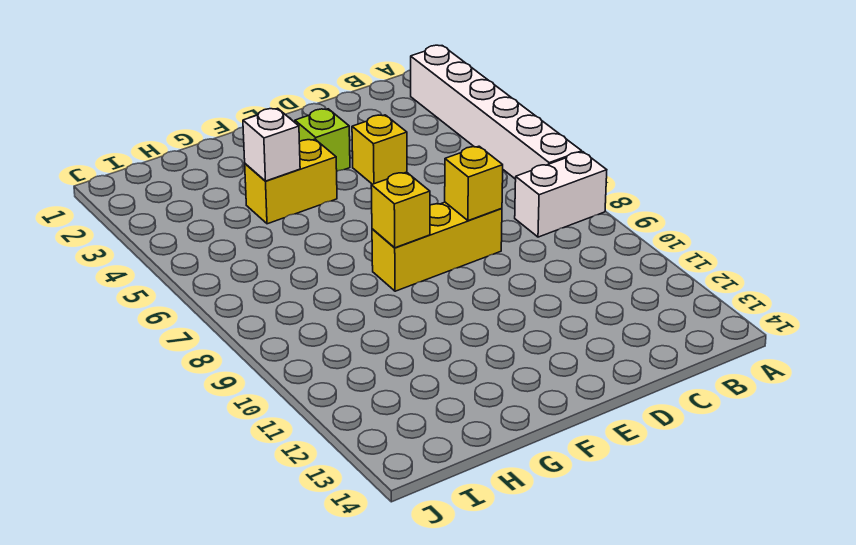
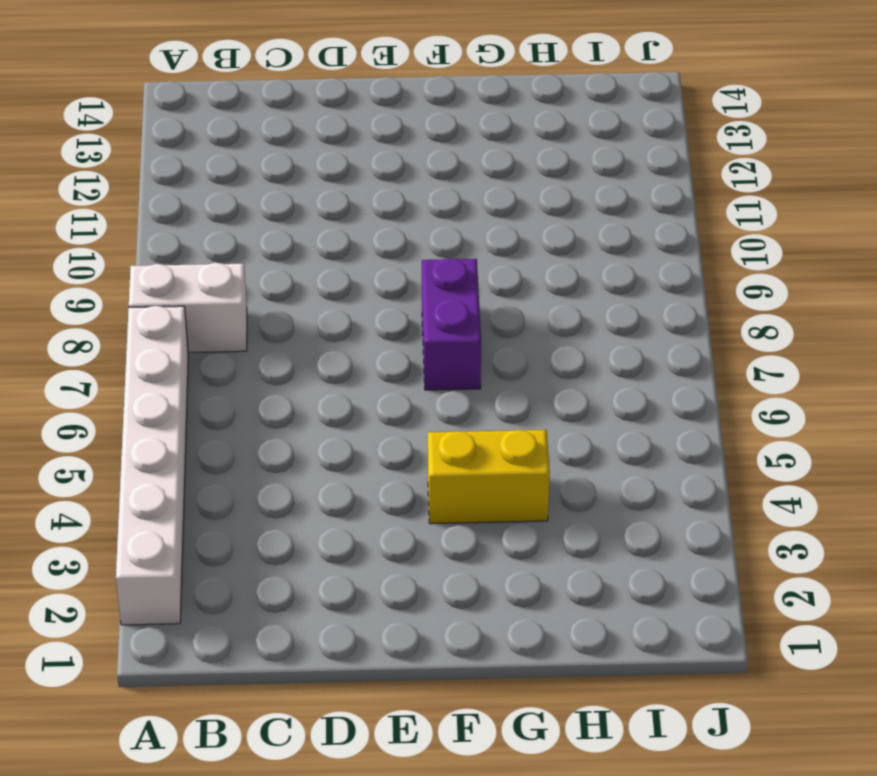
purple brick F7:F8 level 1 -> yellow brick D8:F8 level 1
none -> yellow brick D4 level 1
none -> lime brick E3 level 1

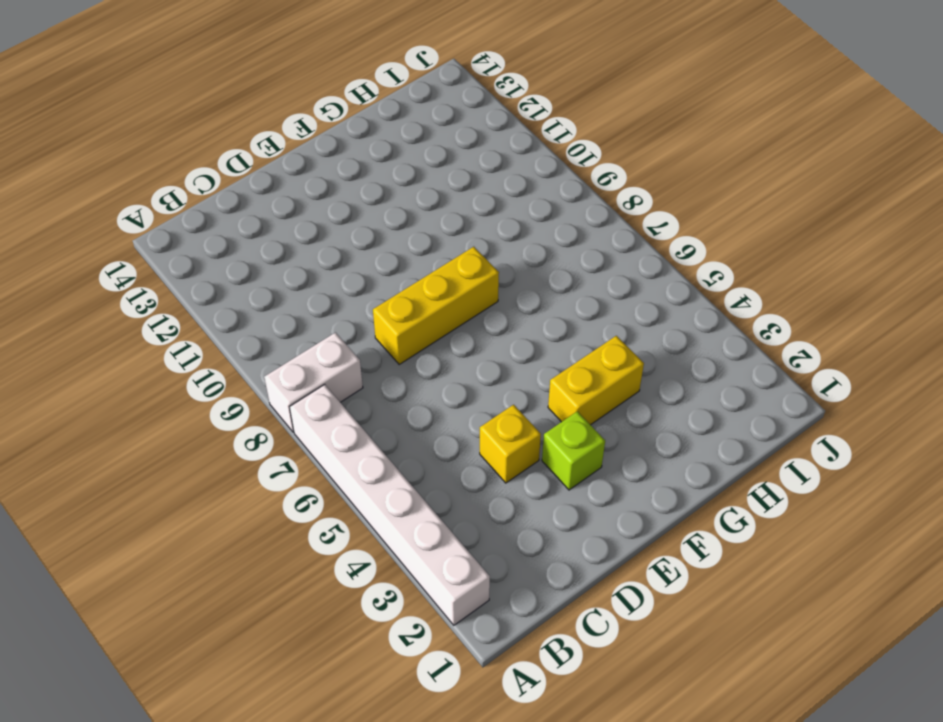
none -> yellow brick D8 level 2
none -> yellow brick F8 level 2

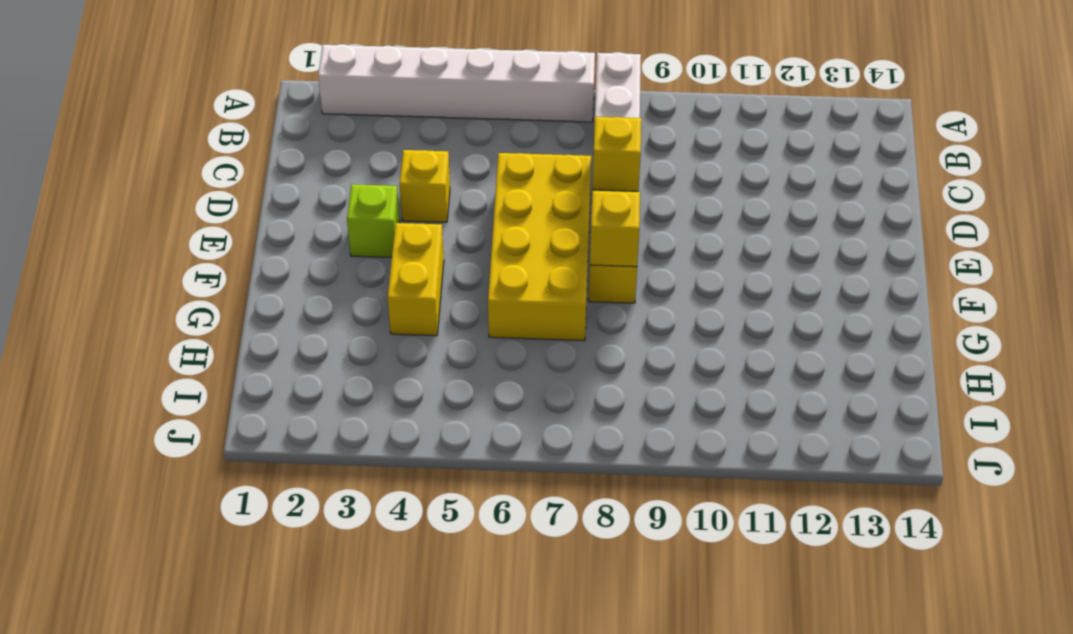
yellow brick D6:G7 level 1 -> none
none -> white brick G4 level 2

